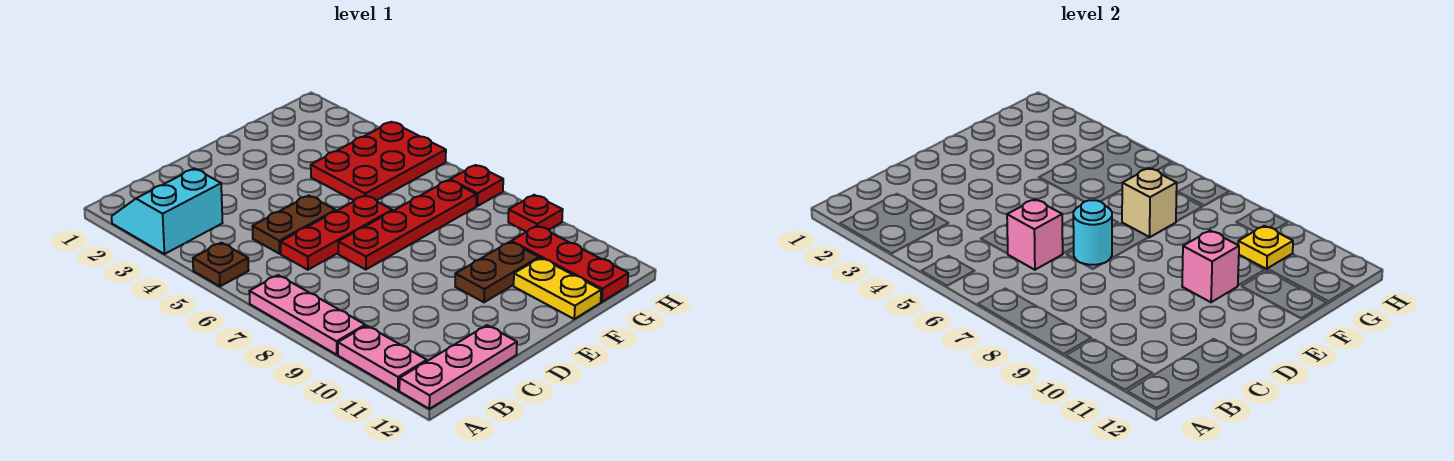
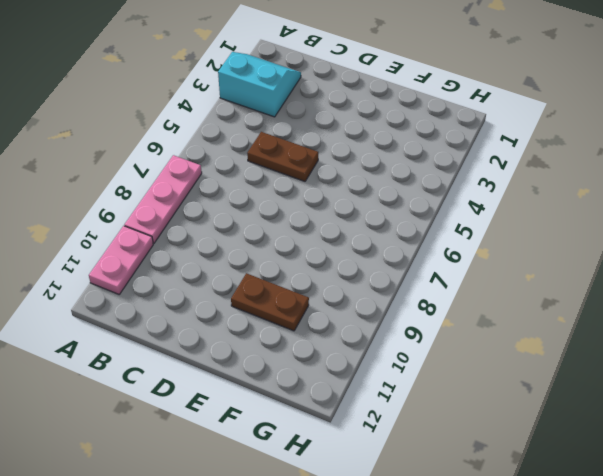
none -> brown plate A5 level 1
none -> pink plate A12:C12 level 1
none -> red plate C6:E6 level 1

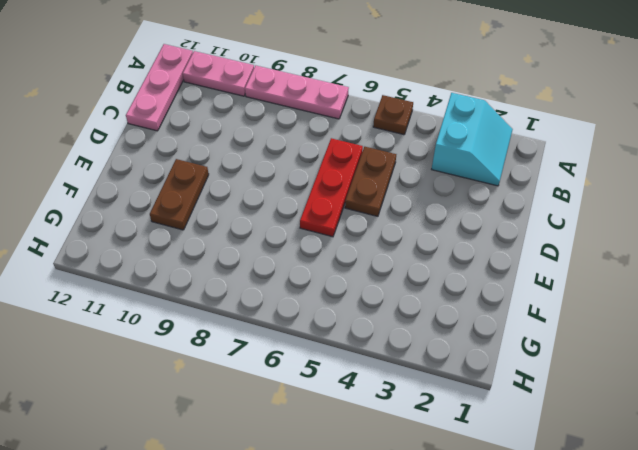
none -> red plate D7:G7 level 1
none -> red plate F4:H5 level 1
none -> yellow plate F11:F12 level 1

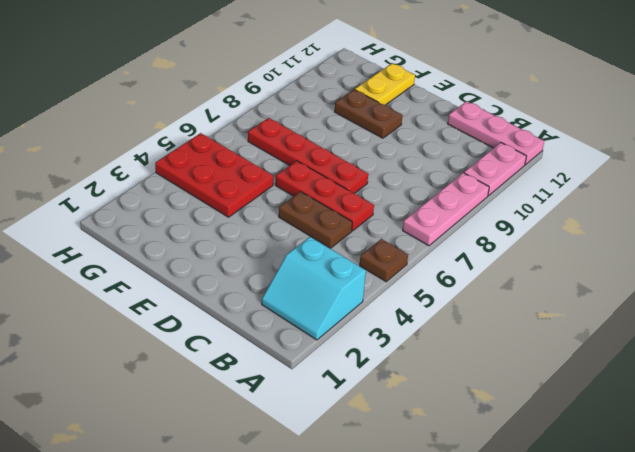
none -> red plate G10:G12 level 1
none -> red plate H7 level 1
none -> red plate H9 level 1

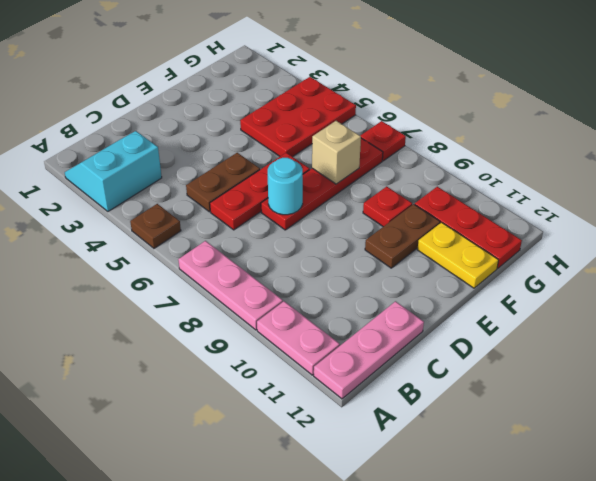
red plate F9 level 1 -> red plate H9 level 1
none -> pink brick C6 level 2
none -> pink brick E10 level 2
none -> yellow plate G10 level 2

